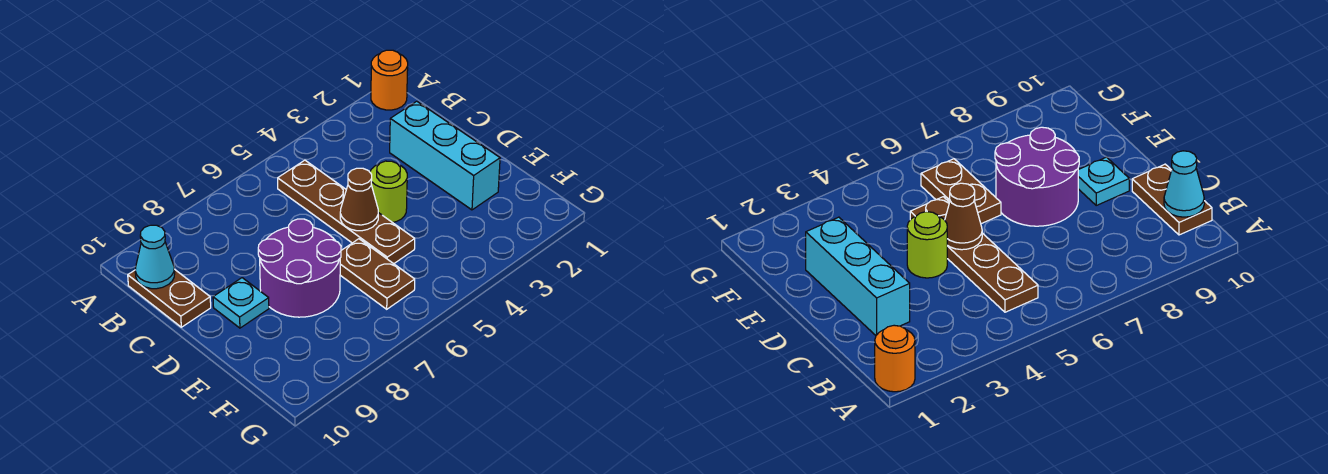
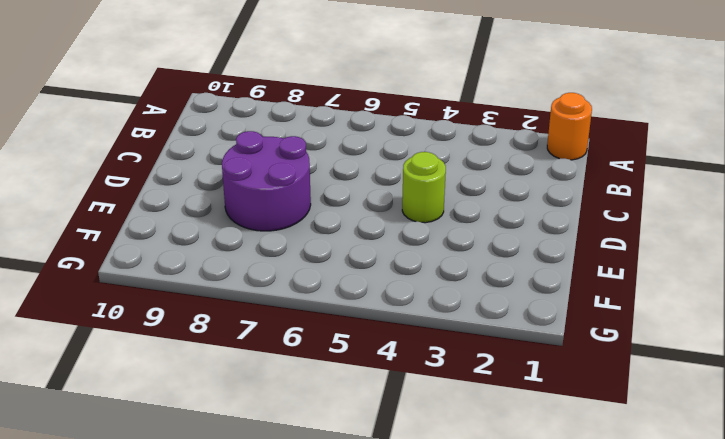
none -> brown plate B5:E5 level 1
none -> brown plate B10:C10 level 1

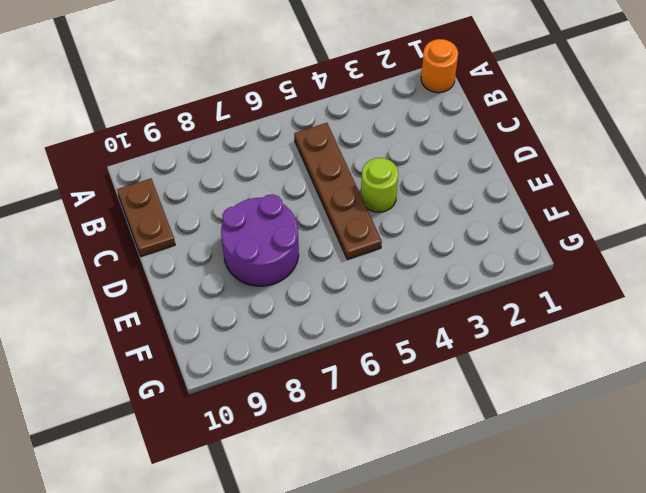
none -> cyan brick C2:E2 level 1
none -> cyan plate D9 level 1

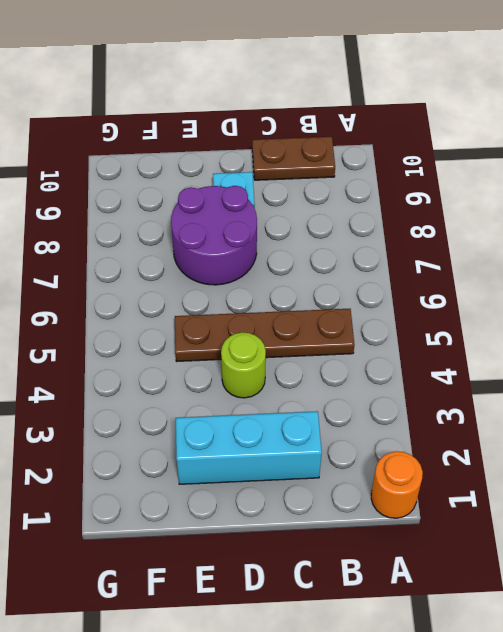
none -> brown plate E6:F6 level 1
none -> cyan cone B10 level 2

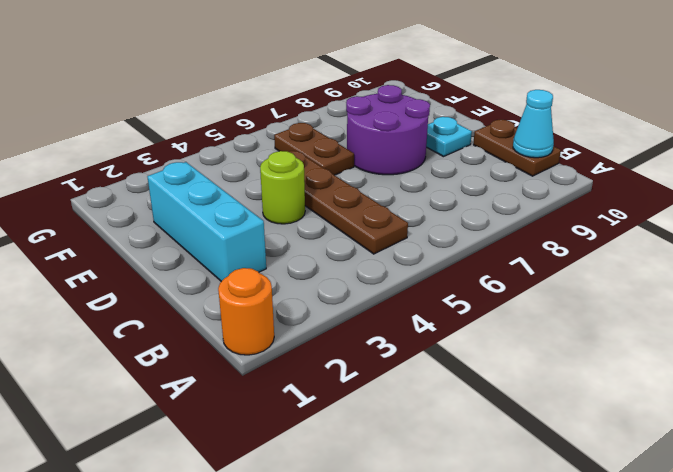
none -> brown cone D5 level 2

